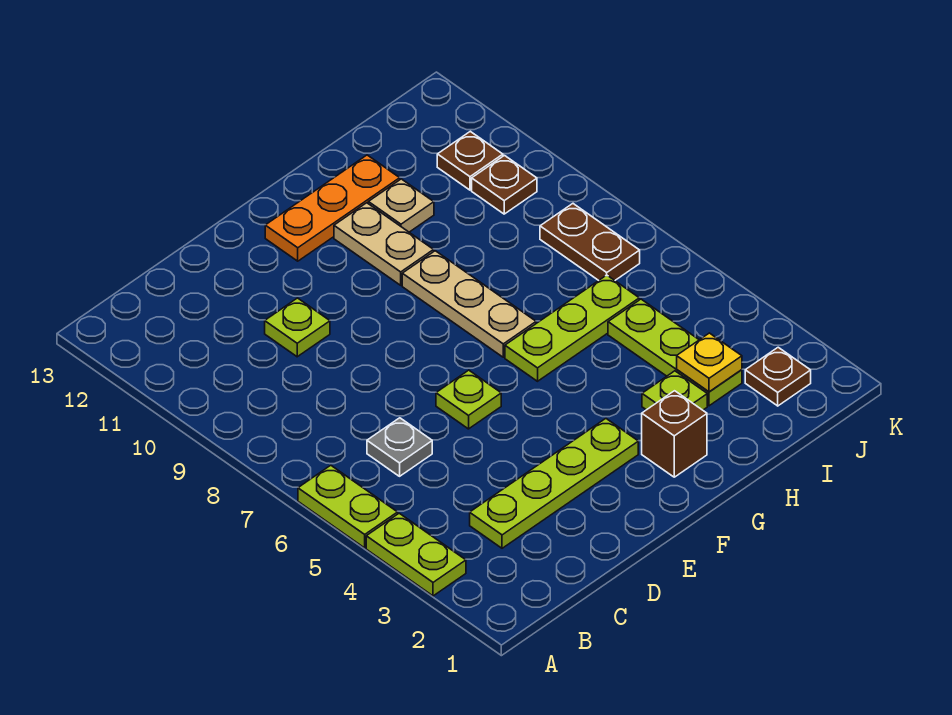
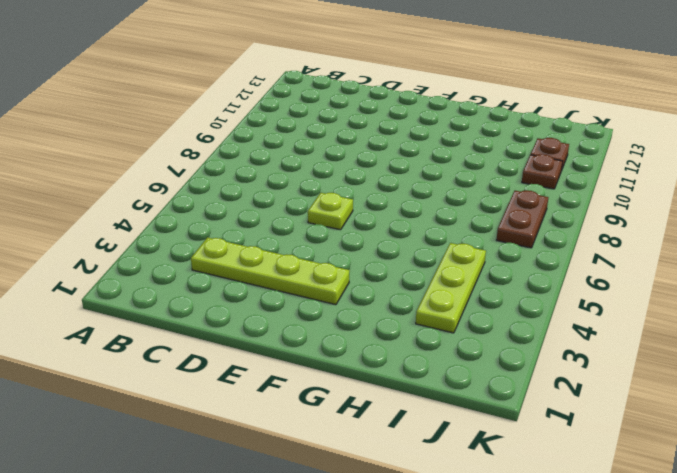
none -> lime plate A3:A4 level 1
none -> lime plate A5:A6 level 1
none -> grey plate C6 level 1

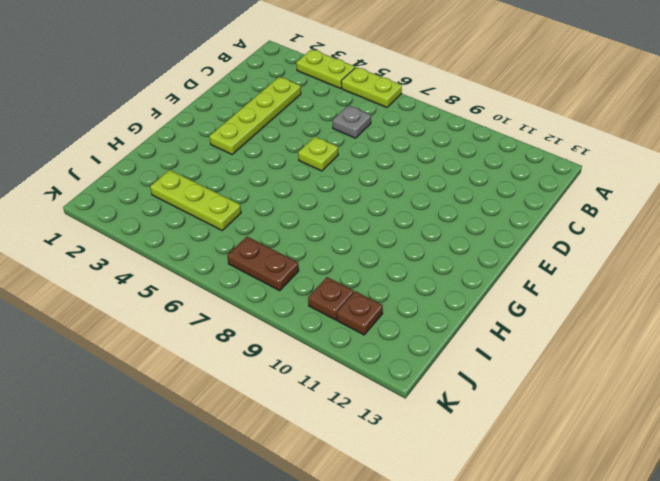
none -> lime plate D10 level 1
none -> orange plate F12:H12 level 1
none -> brown brick G2 level 1

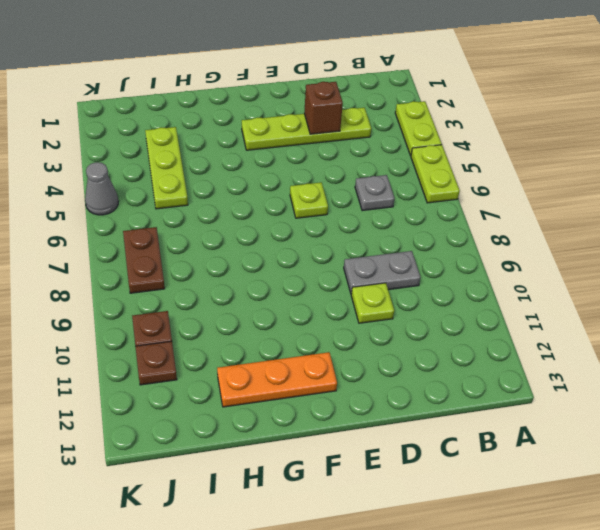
grey plate C9:D9 level 1 -> none
brown brick D3 level 2 -> brown brick G2 level 1
grey cone K5 level 1 -> none
none -> lime plate G6:I6 level 1
none -> tan plate G7:G9 level 1
none -> tan plate G10:G11 level 1

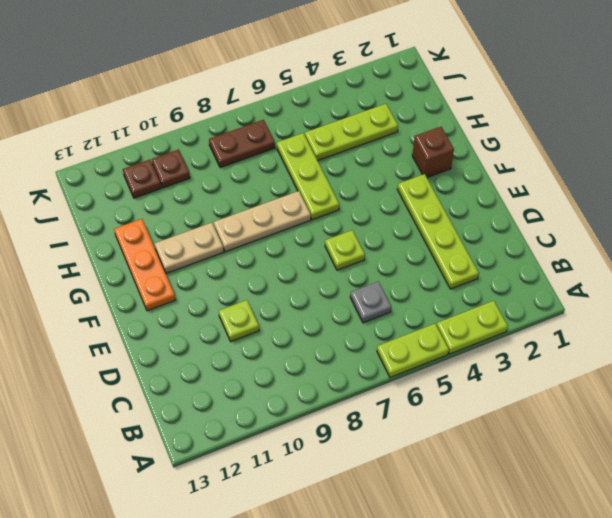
none -> lime plate H3 level 1
none -> tan plate H11 level 1
none -> brown plate J2 level 1

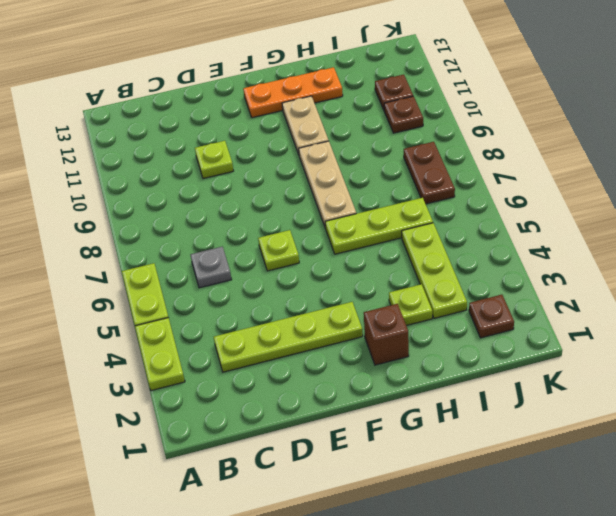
none -> tan plate H11 level 1
none -> yellow plate I3 level 2

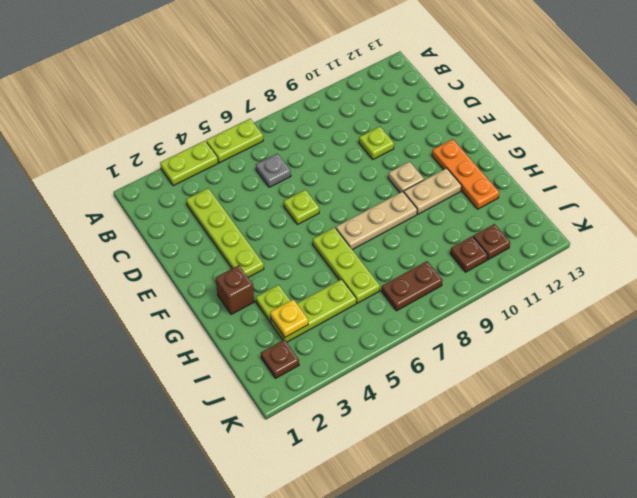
tan plate F10 level 1 -> tan plate H11 level 1

